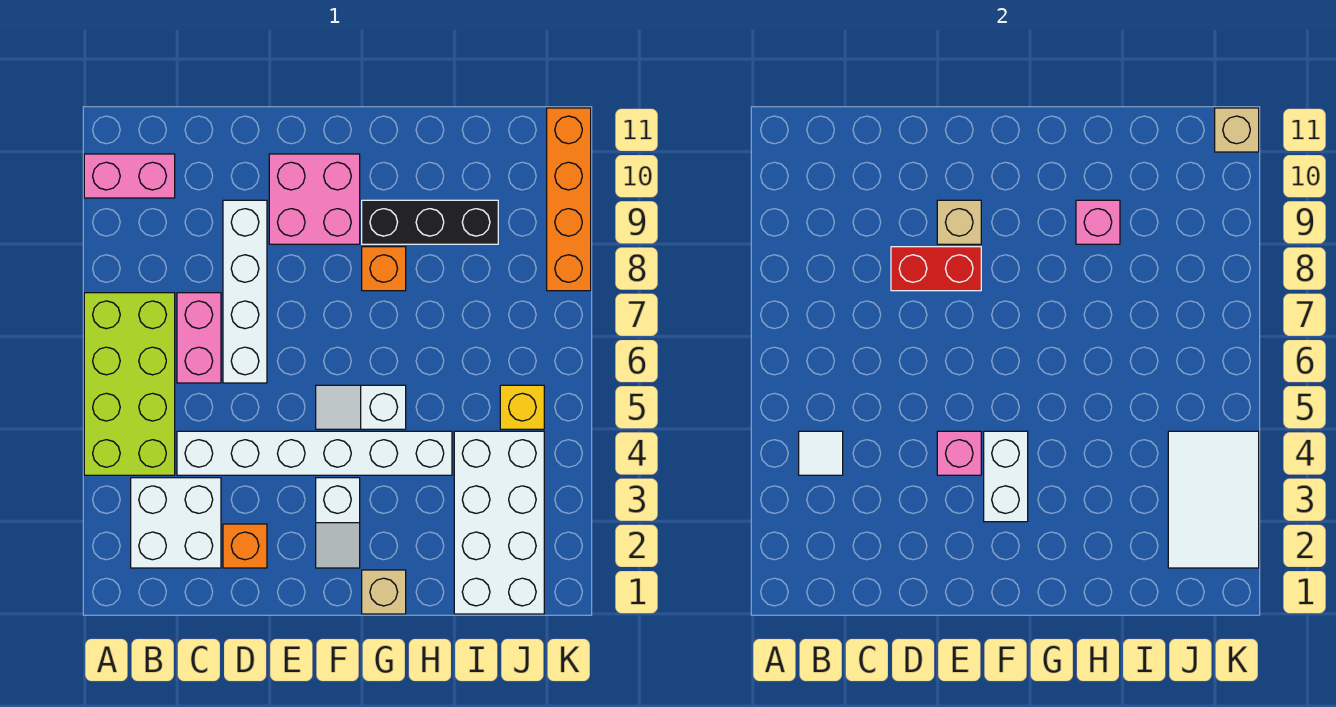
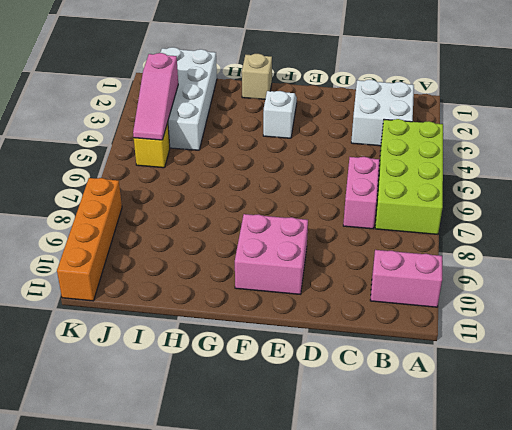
pink slope J3:J5 level 2 top 3 -> white tile J2:K4 level 2
none -> white brick C4:H4 level 1
none -> orange brick D2 level 1
none -> white brick D6:D9 level 1

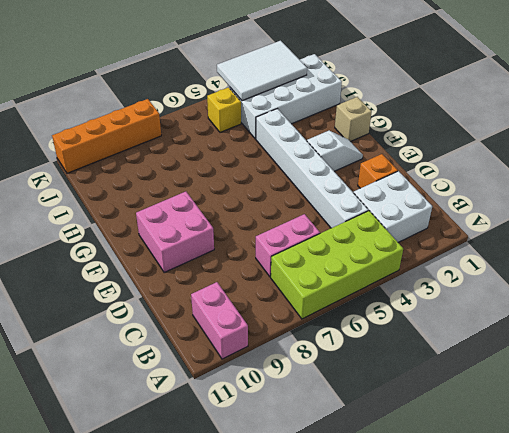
none -> white brick D6:D9 level 1
none -> white slope F5:G5 level 1 top G
none -> orange brick G8 level 1

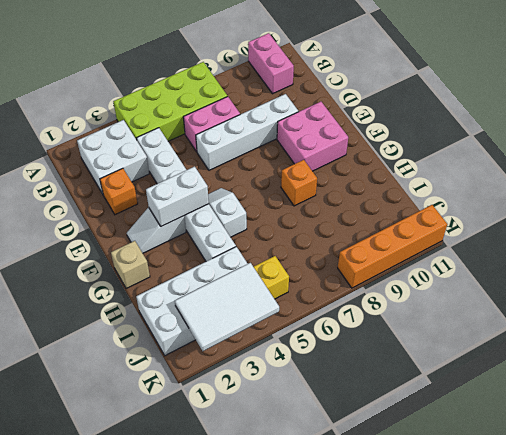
none -> black brick G9:I9 level 1
none -> white tile B4 level 2
none -> red brick D8:E8 level 2

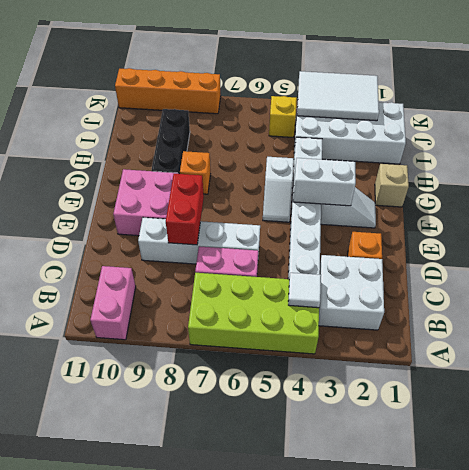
none -> pink brick E4 level 2
none -> tan brick E9 level 2
none -> pink brick H9 level 2

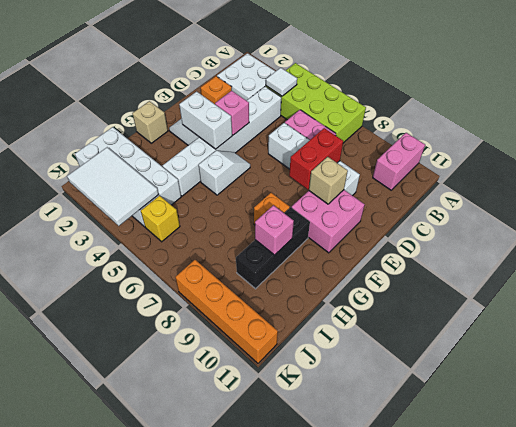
none -> tan brick K11 level 2

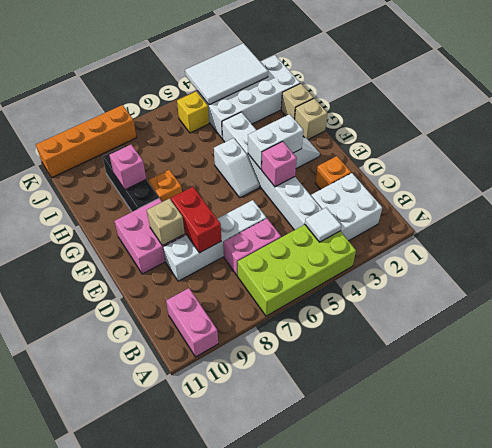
tan brick H1 level 1 -> tan brick K11 level 2

